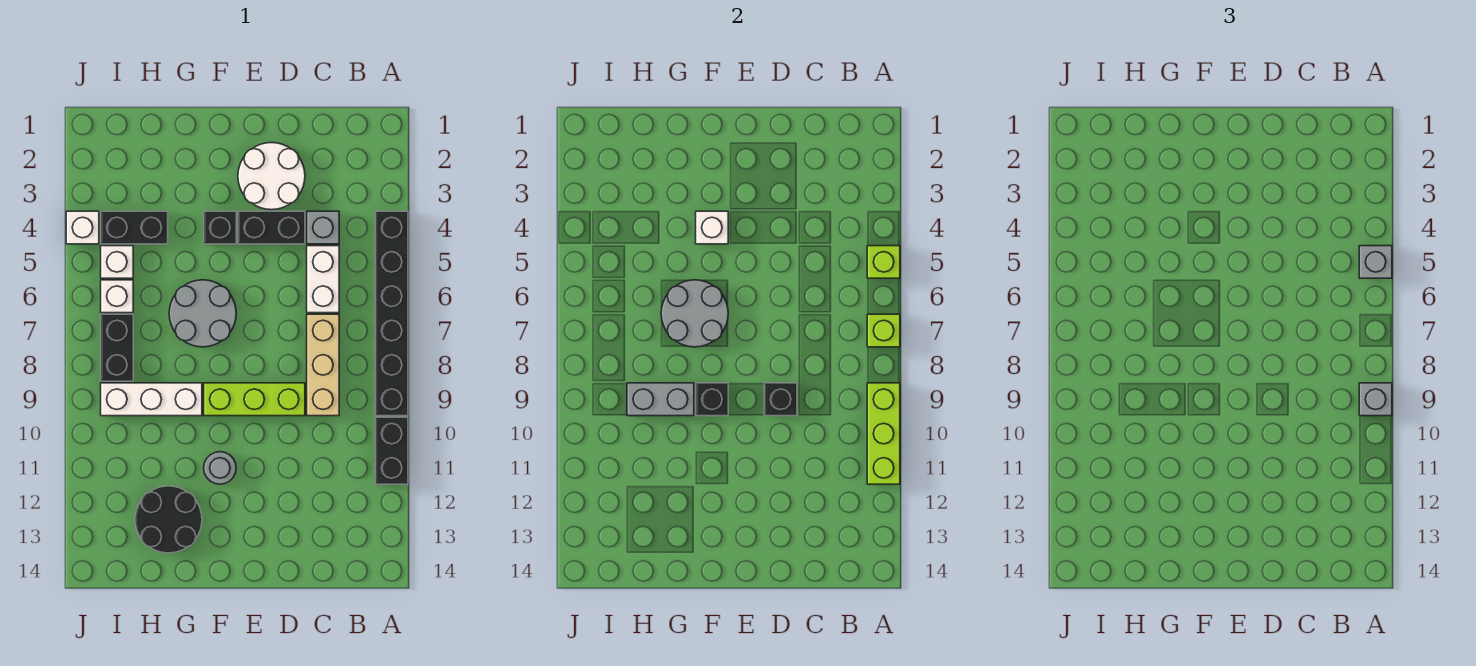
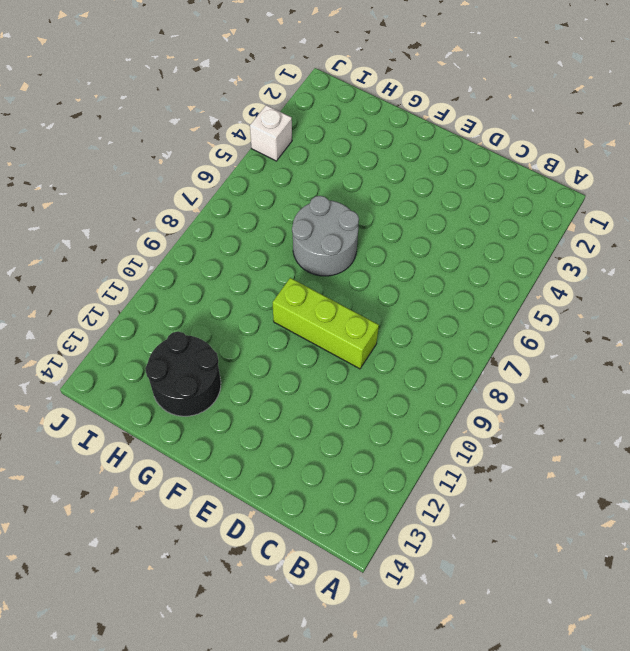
none -> black brick A4:A9 level 1
none -> black brick A10:A11 level 1
none -> grey brick C4 level 1

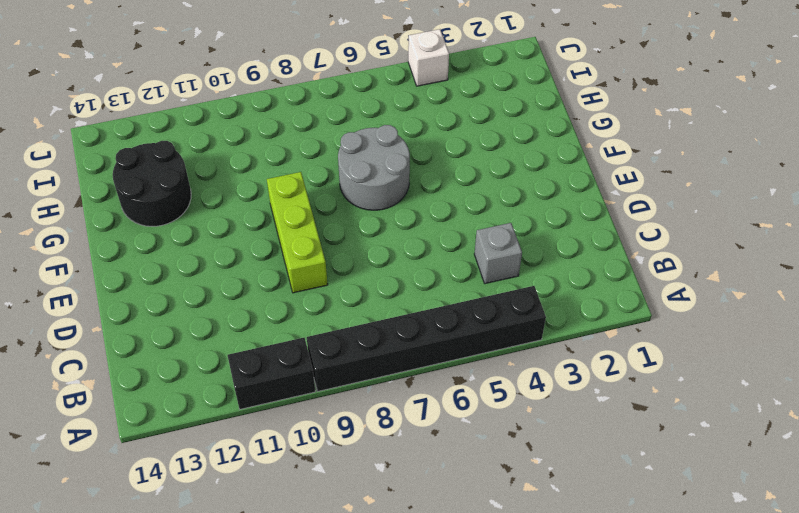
none -> white brick C5:C6 level 1
none -> tan brick C7:C9 level 1
none -> white round brick D2:E3 level 1

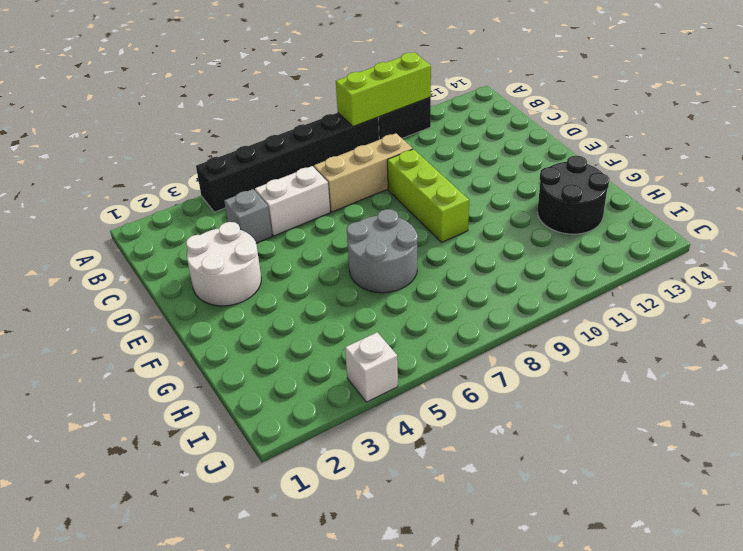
none -> black brick D4:E4 level 1
none -> black brick F4 level 1
none -> grey round brick F11 level 1

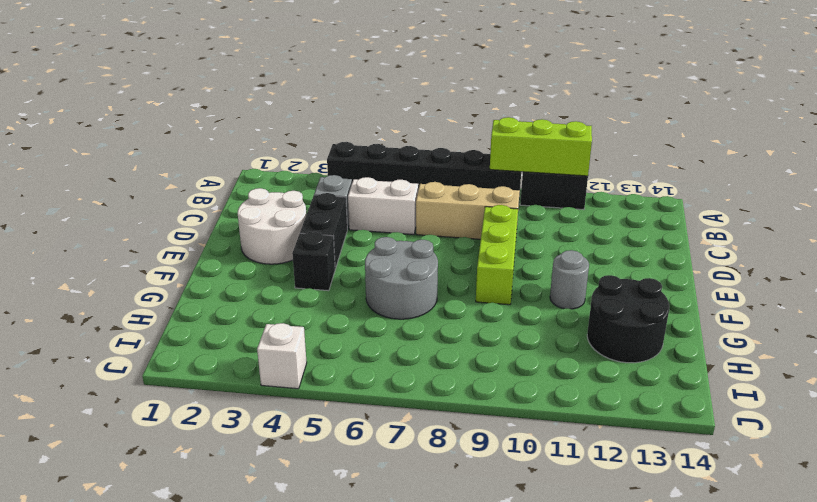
none -> white brick G9:I9 level 1
none -> black brick H4:I4 level 1
none -> white brick I5 level 1

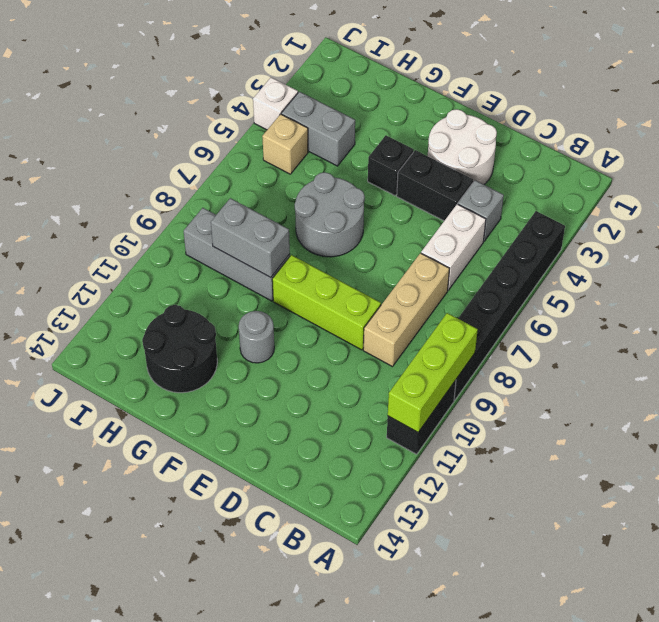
grey brick G9:I9 level 1 -> white brick G9:I9 level 1
grey brick H4:I4 level 1 -> black brick H4:I4 level 1
tan brick I5 level 1 -> white brick I5 level 1
none -> white brick I6 level 1
none -> black brick I7:I8 level 1
none -> lime brick A5 level 2

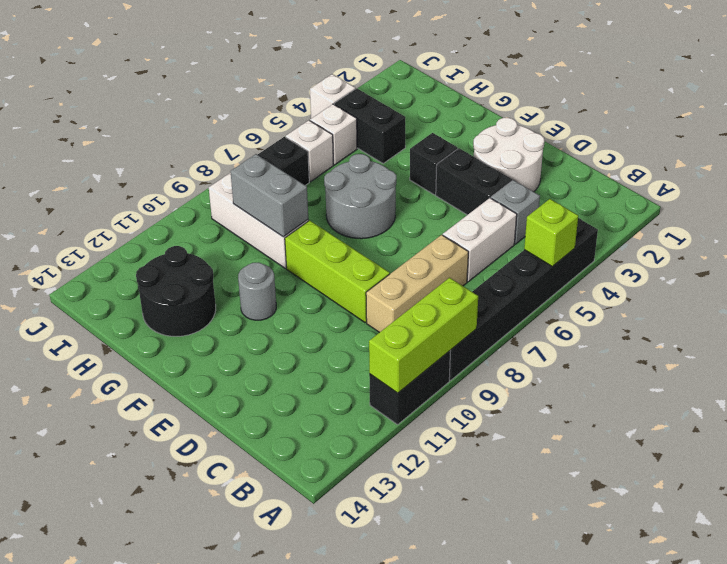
none -> lime brick A7 level 2
none -> black brick D9 level 2
none -> white brick F4 level 2

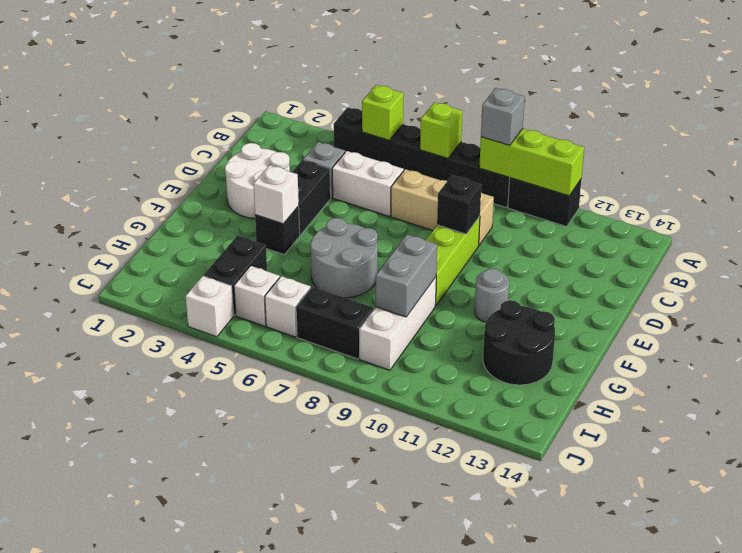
none -> grey round brick F6:G7 level 2
none -> black brick F9 level 2
none -> grey brick A5 level 3

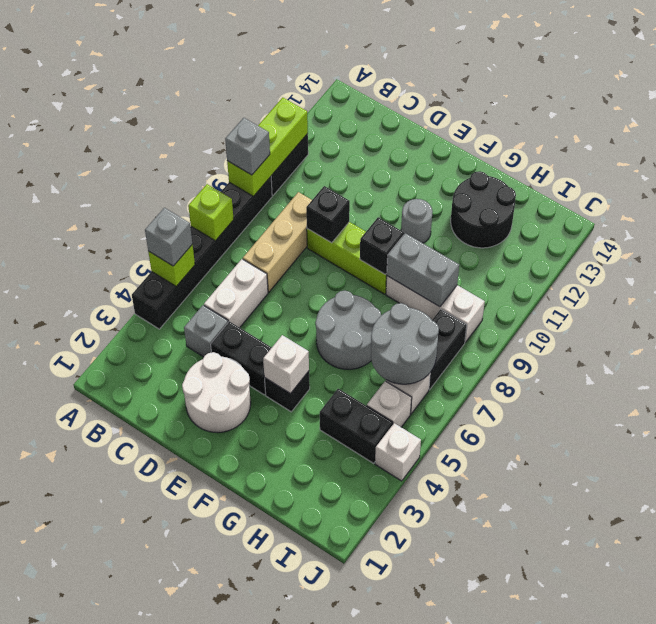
grey round brick H6:I7 level 2 -> grey round brick F6:G7 level 2

